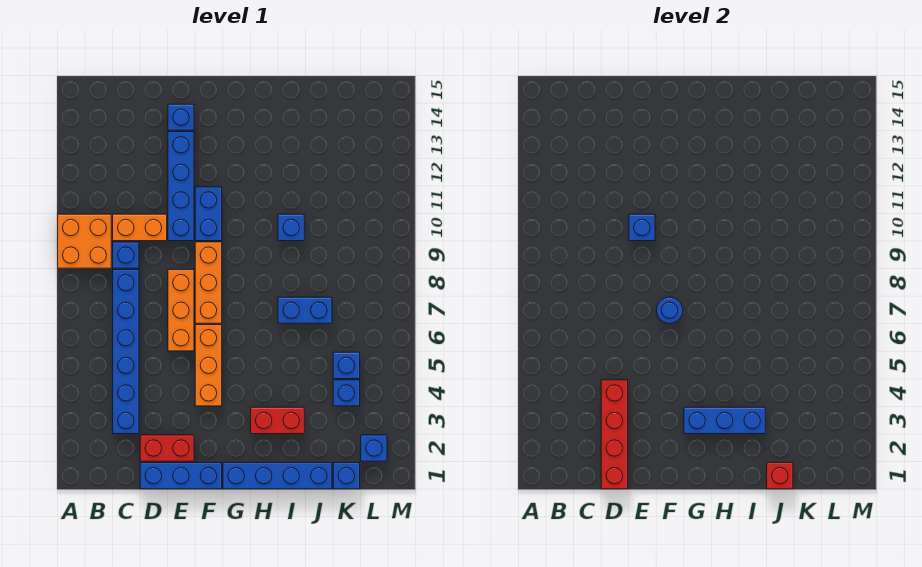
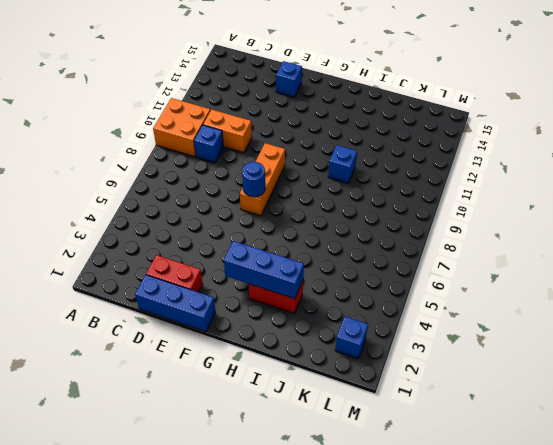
none -> blue brick C3:C8 level 1
none -> orange brick E6:E8 level 1
none -> blue brick E10:E13 level 1

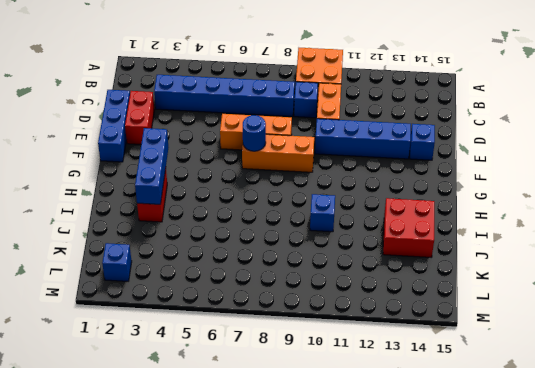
red brick I13:J14 level 1 -> none
none -> orange brick F4:F6 level 1
none -> blue brick F10:F11 level 1
none -> blue brick G1:J1 level 1

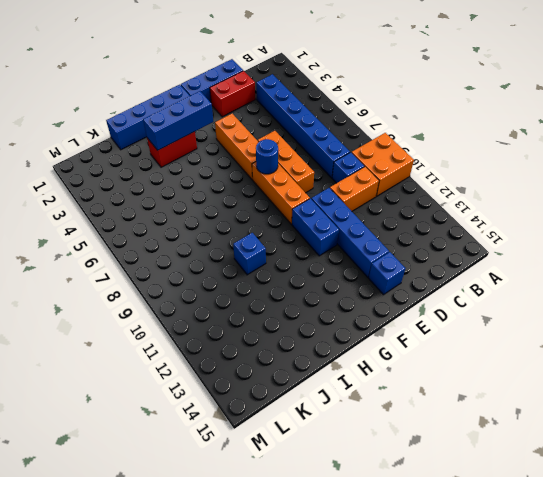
none -> blue brick I7:J7 level 1
none -> blue brick K1 level 1
none -> blue brick K4 level 1

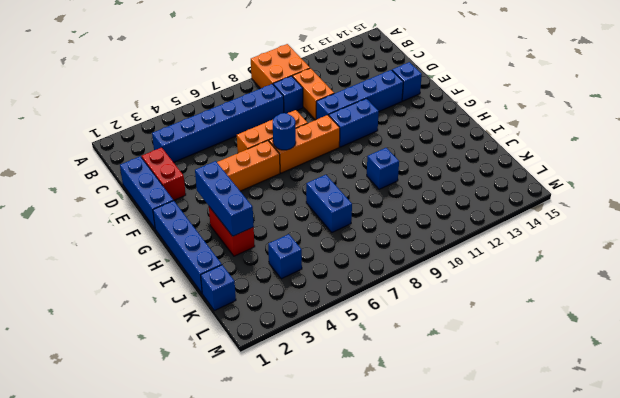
none -> blue brick K5 level 1
none -> blue brick L2 level 1
none -> red brick D1:D4 level 2

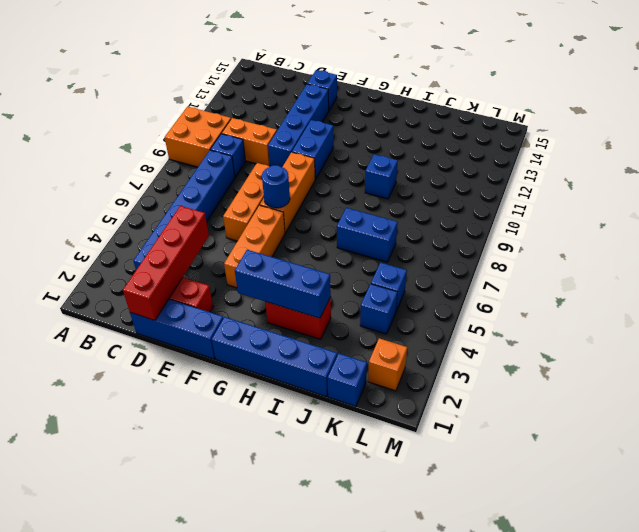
orange brick L2 level 1 -> blue brick L2 level 1
none -> blue brick E10 level 2
none -> red brick J1 level 2

